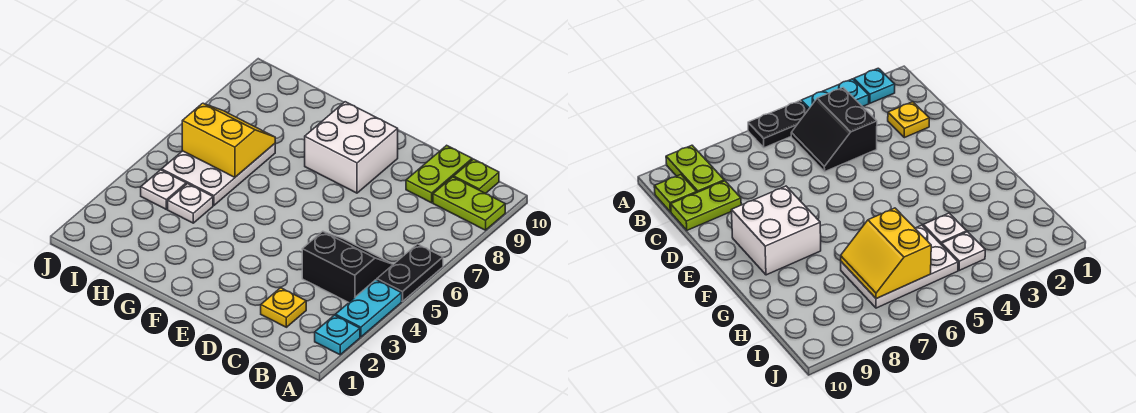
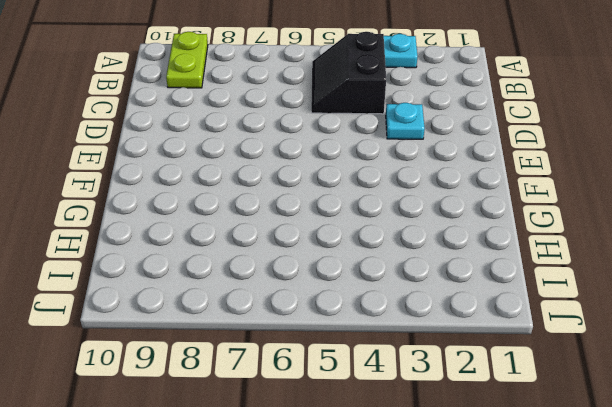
cyan plate D3 level 1 -> cyan plate A2 level 1
none -> black plate A5:A6 level 1
none -> lime plate B10 level 1
none -> yellow plate C2 level 1

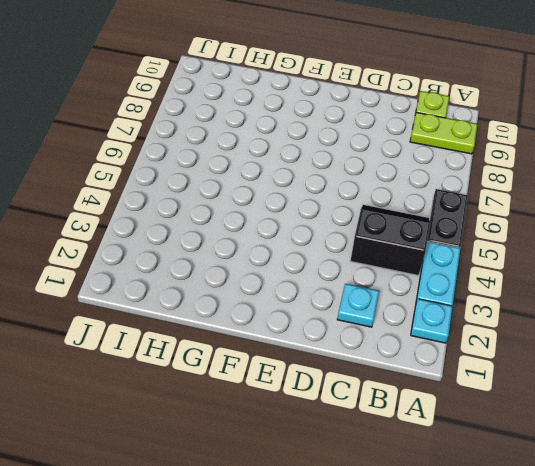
cyan plate C2 level 1 -> yellow plate C2 level 1
none -> lime plate C9:C10 level 1
none -> white brick E8:F9 level 1
none -> white plate H4 level 1

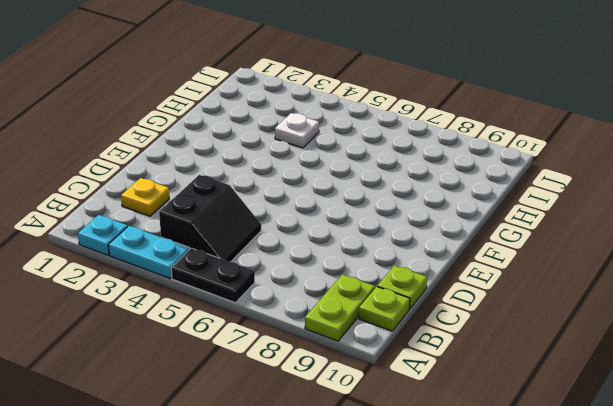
lime plate C10 level 1 -> lime plate C9:C10 level 1
none -> white brick E8:F9 level 1
none -> white plate H5:I7 level 1
none -> white plate I4 level 1

